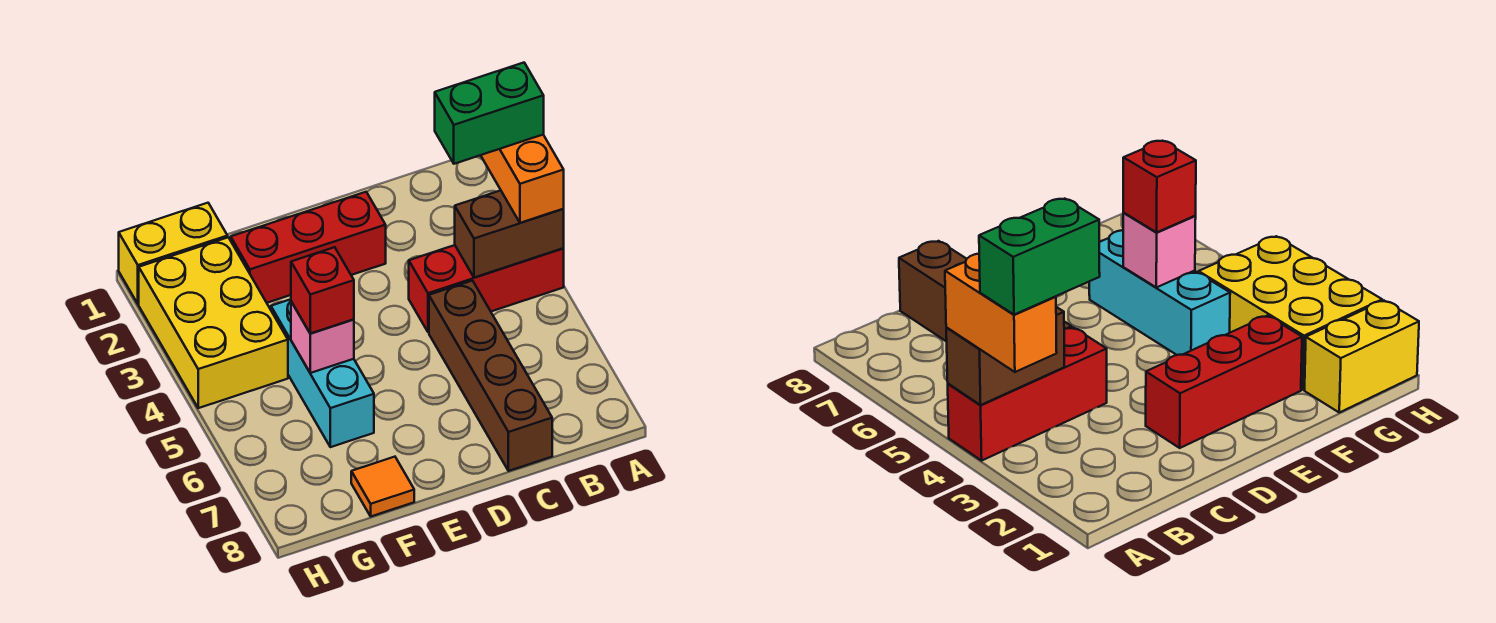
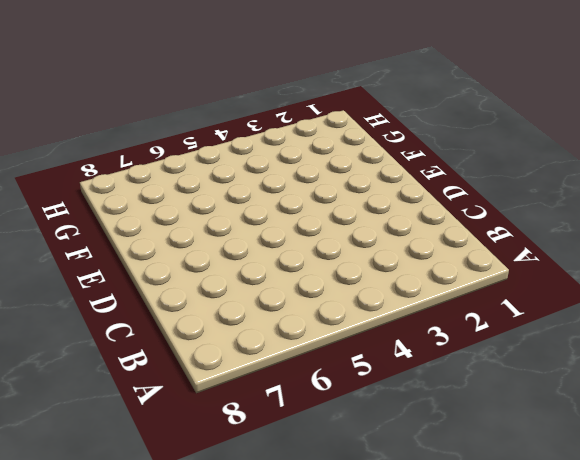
none -> red brick A4:C4 level 1
none -> brown brick C5:C8 level 1
none -> red brick D2:F2 level 1

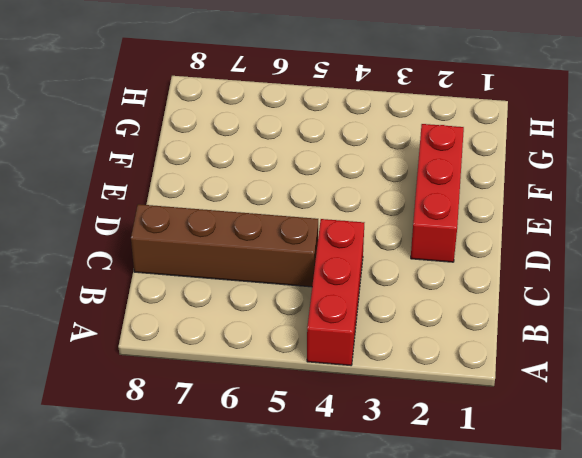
none -> cyan brick F4:F6 level 1
none -> orange tile F8 level 1
none -> yellow brick G1:H1 level 1

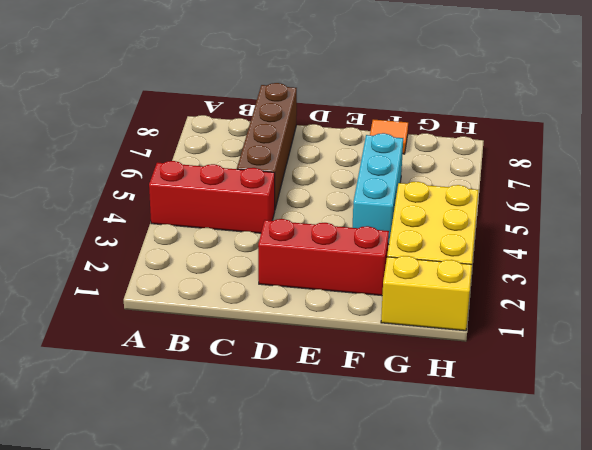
none -> brown brick A4:B4 level 2
none -> pink brick F5 level 2
none -> orange brick A3:A4 level 3

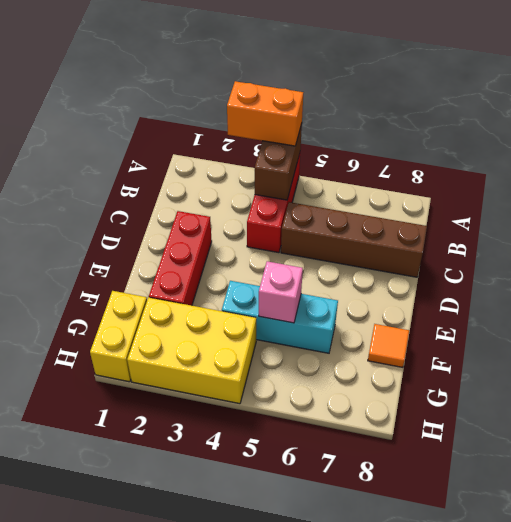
none -> red brick F5 level 3
none -> green brick A3:B3 level 4

